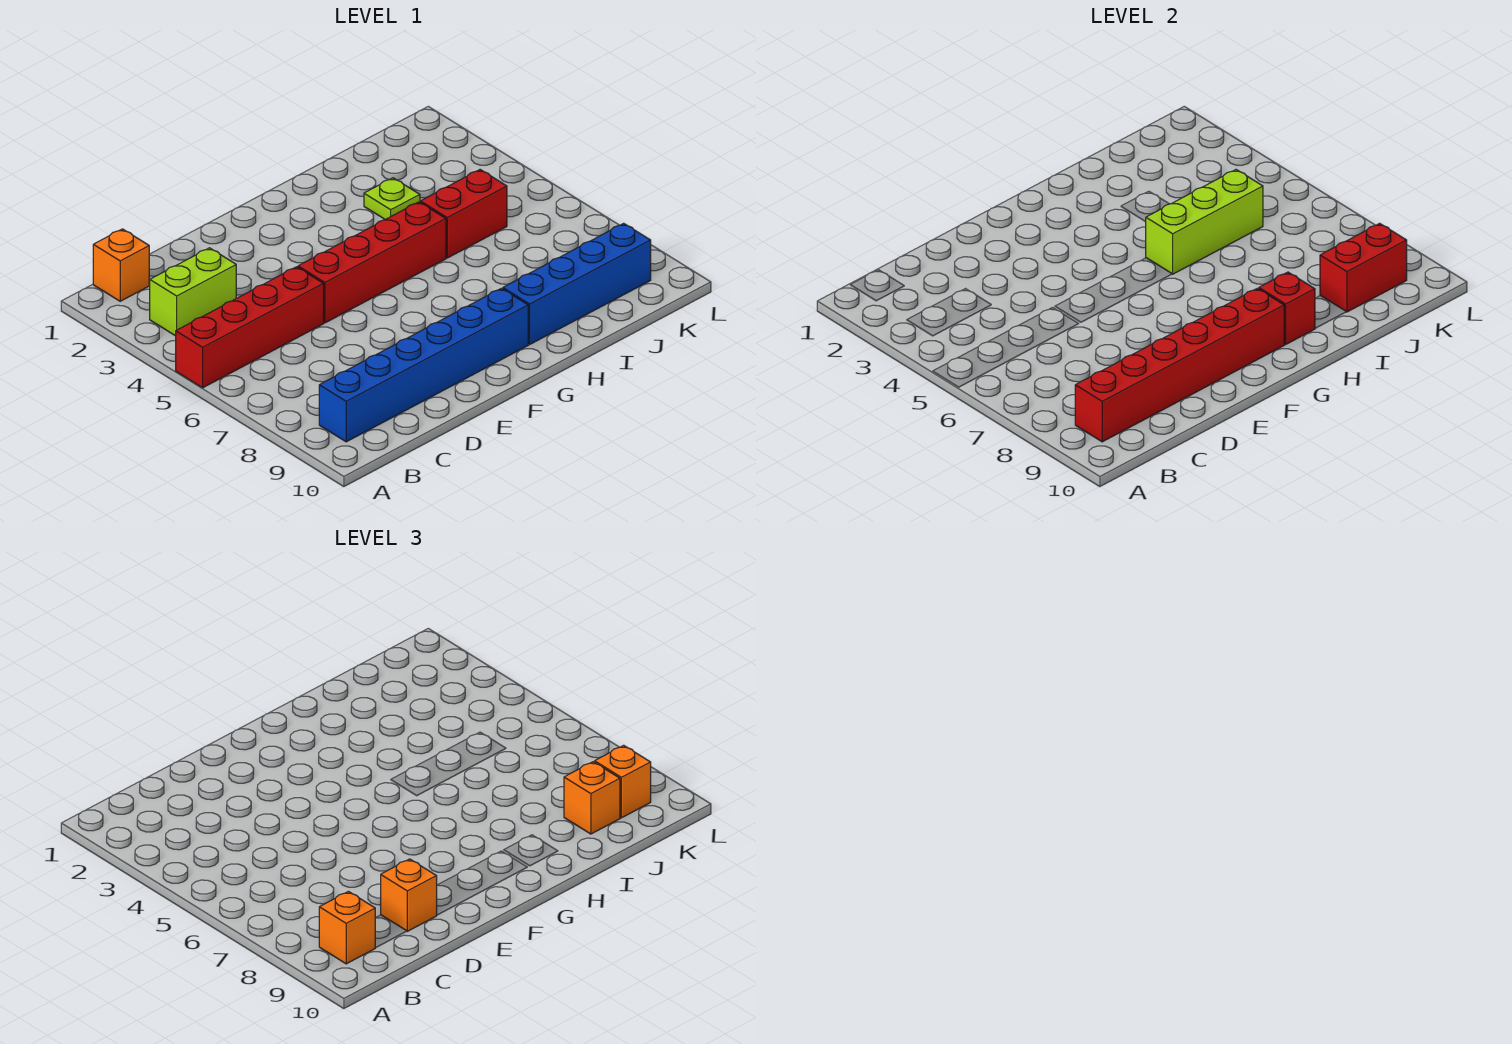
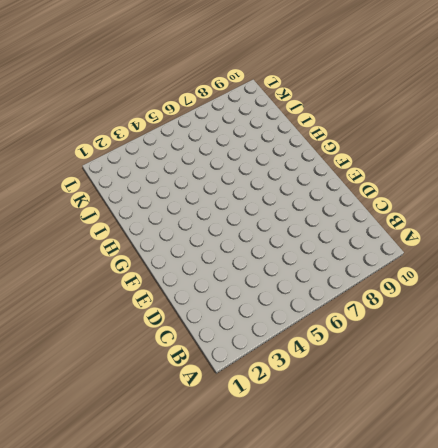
none -> red brick A5:D5 level 1
none -> orange brick B1 level 1
none -> lime brick B3:C3 level 1

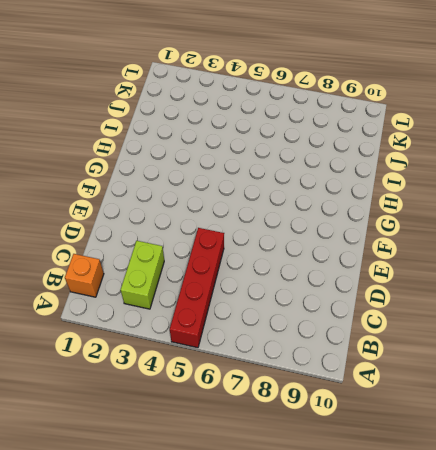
none -> blue brick B9:G9 level 1
none -> red brick E5:H5 level 1
none -> blue brick H9:K9 level 1

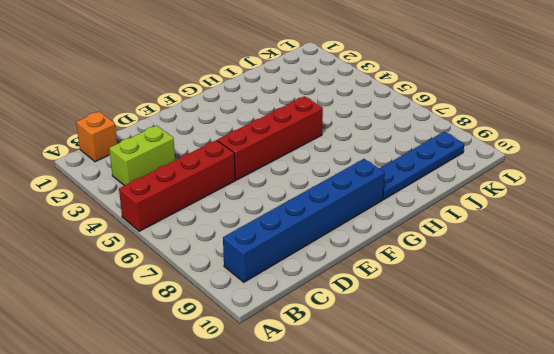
blue plate H9:K9 level 1 -> blue brick H9:K9 level 1
none -> lime plate I3 level 1
none -> red brick I5:J5 level 1
none -> red brick B9:G9 level 2

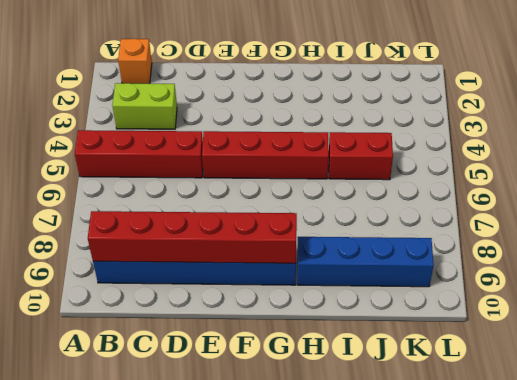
none -> lime plate I3 level 1
none -> lime brick H5:J5 level 2
none -> red brick H9 level 2

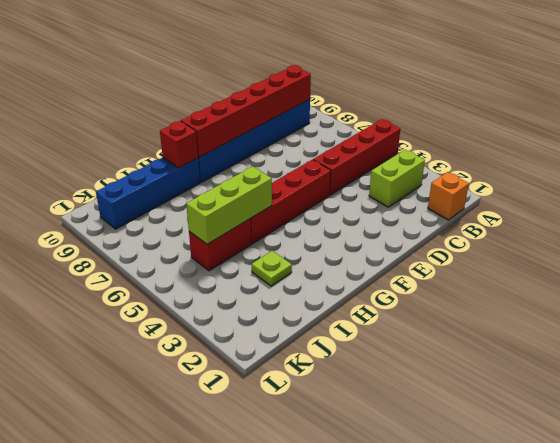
none -> red brick J9:K9 level 2
none -> orange brick B9 level 3
none -> orange brick D9 level 3

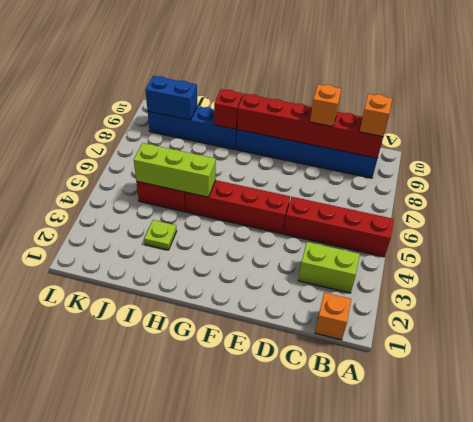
blue brick J9:K9 level 2 -> red brick J9:K9 level 2
none -> orange brick J9 level 3
none -> orange brick K9 level 3

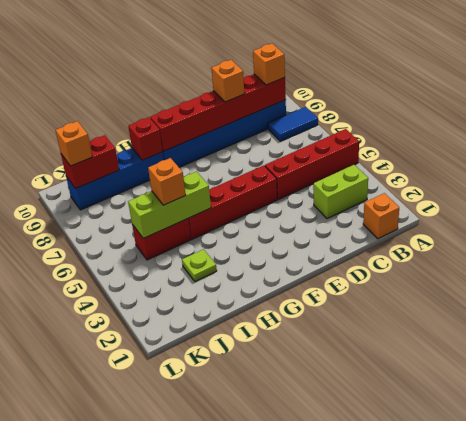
blue tile A8:B8 level 1 -> none
orange brick I5 level 3 -> orange brick J9 level 3

